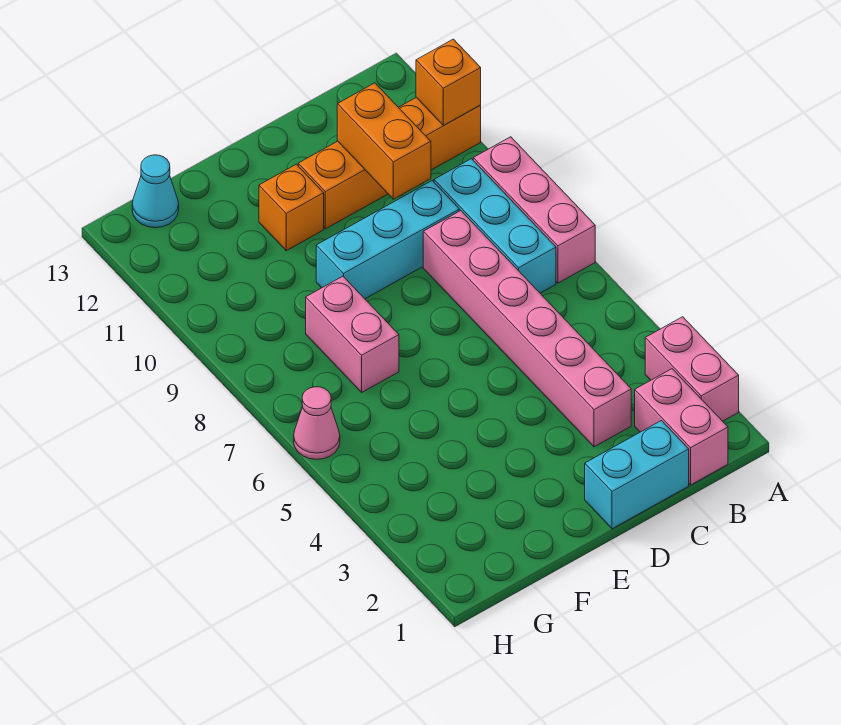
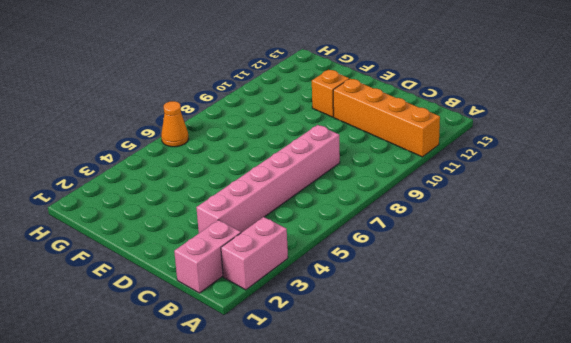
orange cone H6 level 1 -> pink cone H6 level 1
none -> pink brick A7:A9 level 1
none -> cyan brick B7:B9 level 1
none -> cyan brick C1:D1 level 1

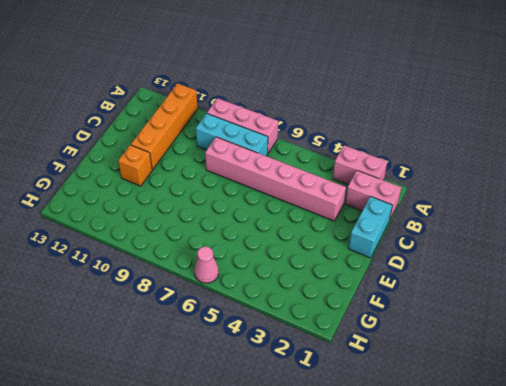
none -> cyan brick C9:E9 level 1
none -> pink brick F7:F8 level 1
none -> cyan cone G13 level 1

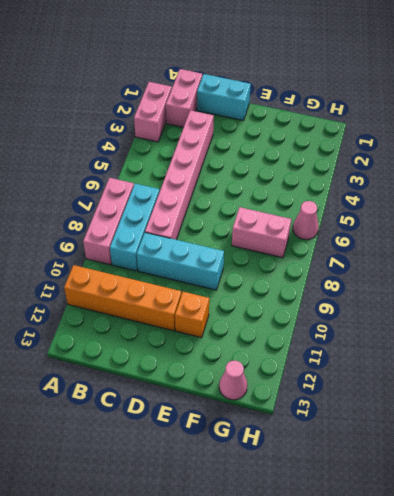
pink brick F7:G7 level 1 -> pink brick F7:F8 level 1
pink cone G13 level 1 -> cyan cone G13 level 1
none -> orange brick A11 level 2
none -> orange brick C10:C11 level 2

